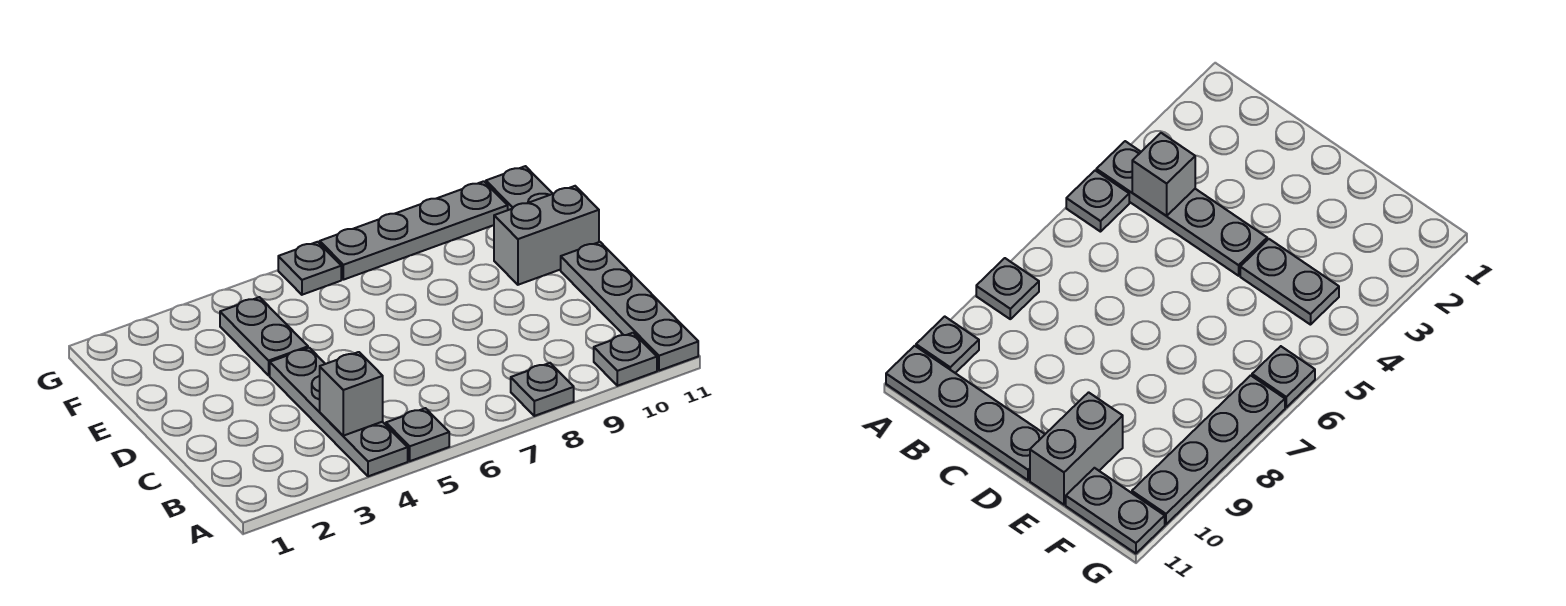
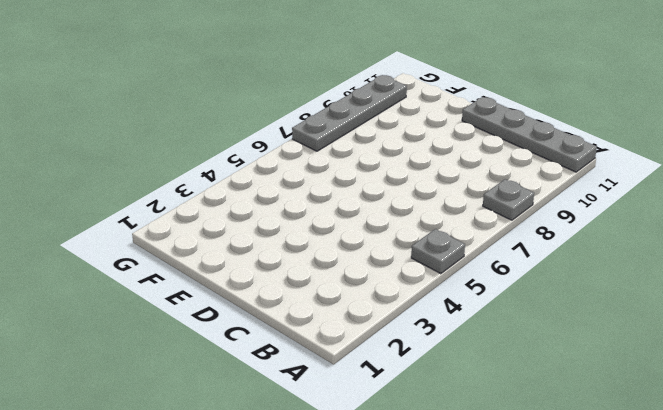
none -> grey plate A4:D4 level 1
none -> grey plate A10 level 1

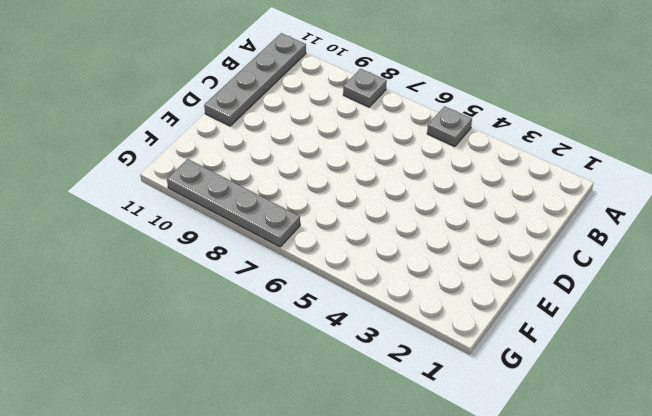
none -> grey plate A4:D4 level 1
none -> grey plate A10 level 1

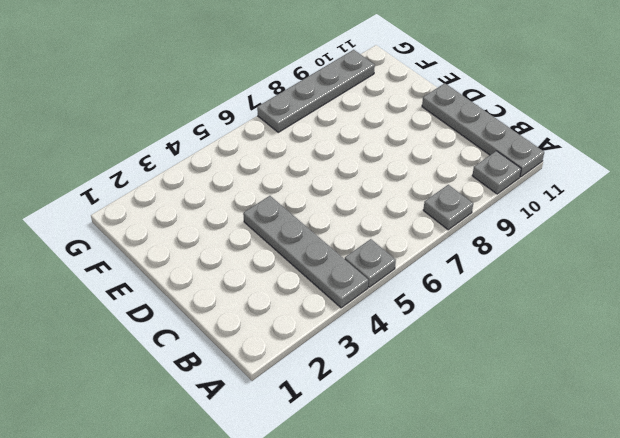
none -> grey plate E4:F4 level 1
none -> grey brick E10:E11 level 1

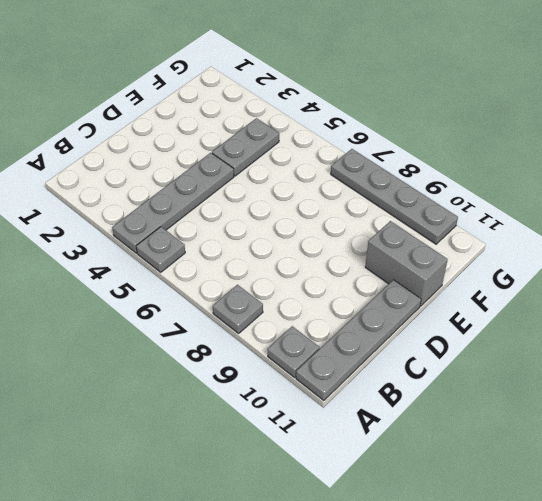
none -> grey plate F11:G11 level 1
none -> grey plate G6 level 1

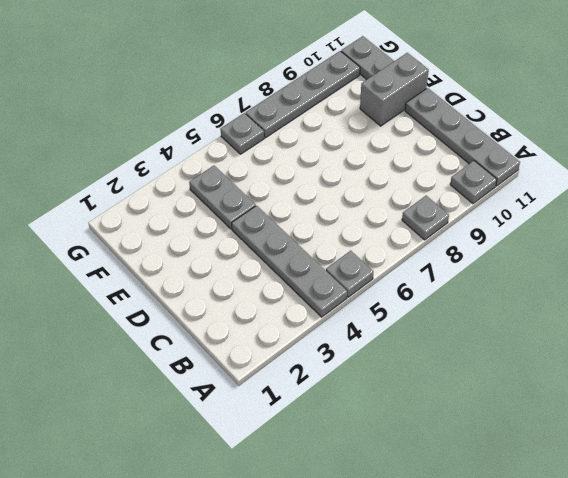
none -> grey brick B4 level 2

